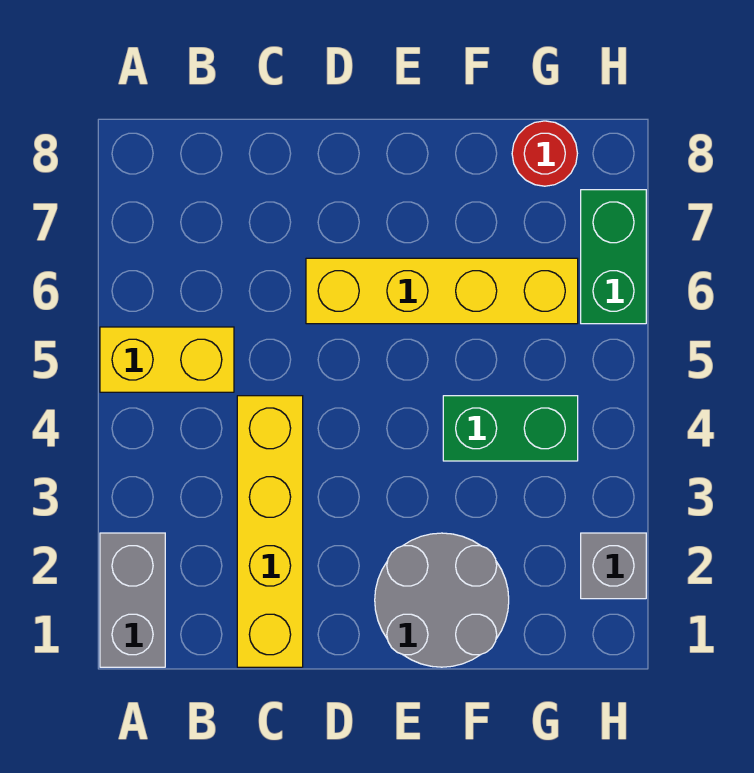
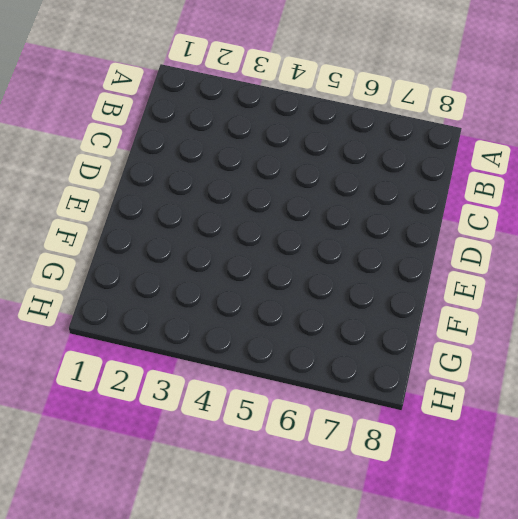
none -> grey brick A1:A2 level 1
none -> yellow brick A5:B5 level 1

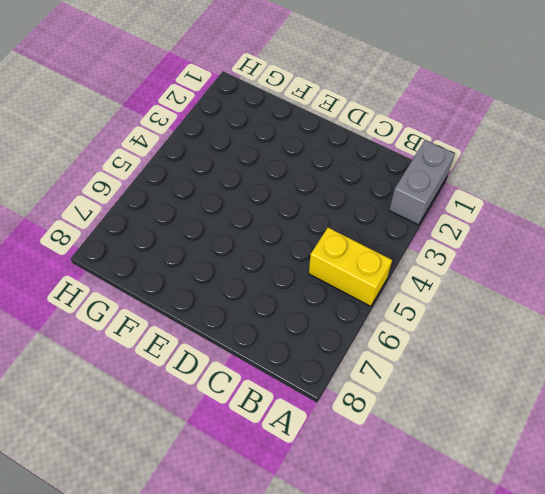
none -> yellow brick C1:C4 level 1
none -> yellow brick D6:G6 level 1

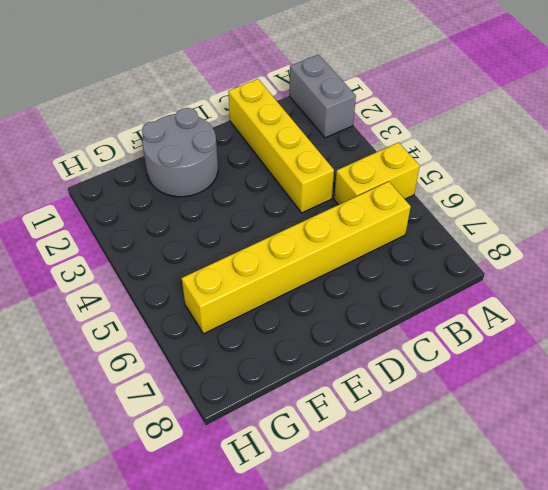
yellow brick B6:G6 level 1 -> yellow brick D6:G6 level 1
none -> green brick F4:G4 level 1
none -> red round brick G8 level 1

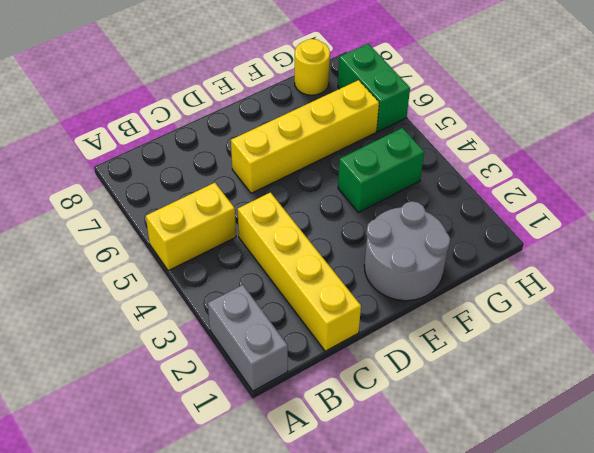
yellow round brick G8 level 1 -> red round brick G8 level 1
none -> grey brick H2 level 1

